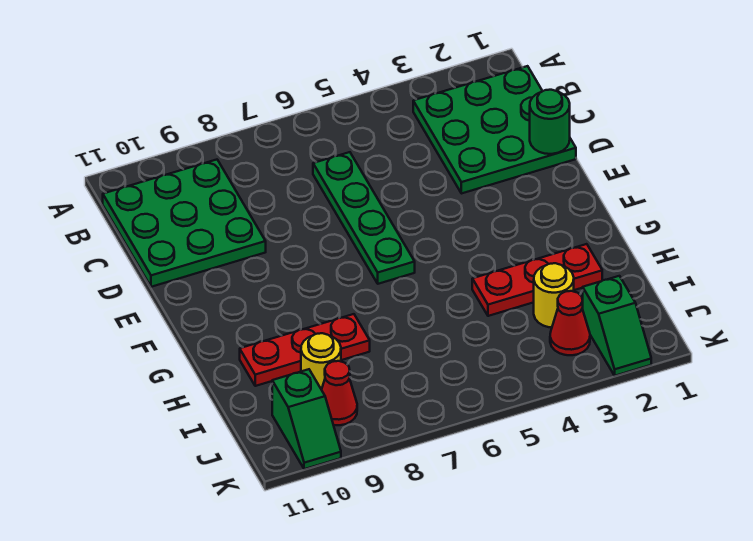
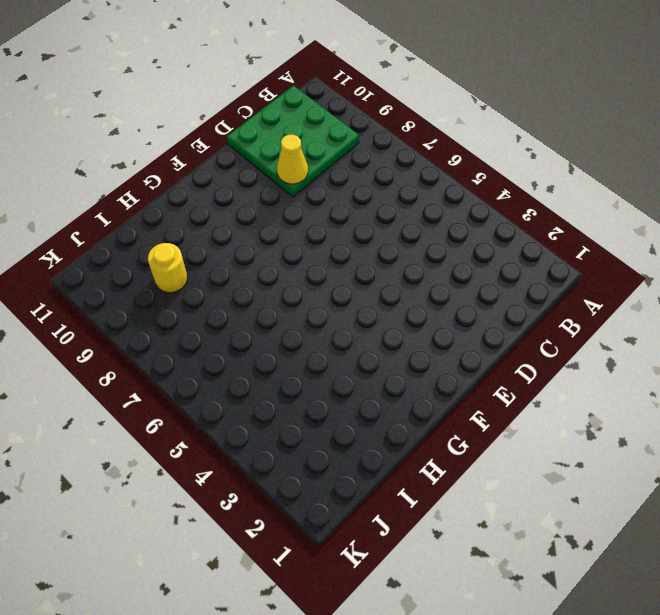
yellow cone D9 level 2 -> none
none -> green plate B1:D3 level 1
none -> green plate C6:F6 level 1
none -> red plate H2:H4 level 1

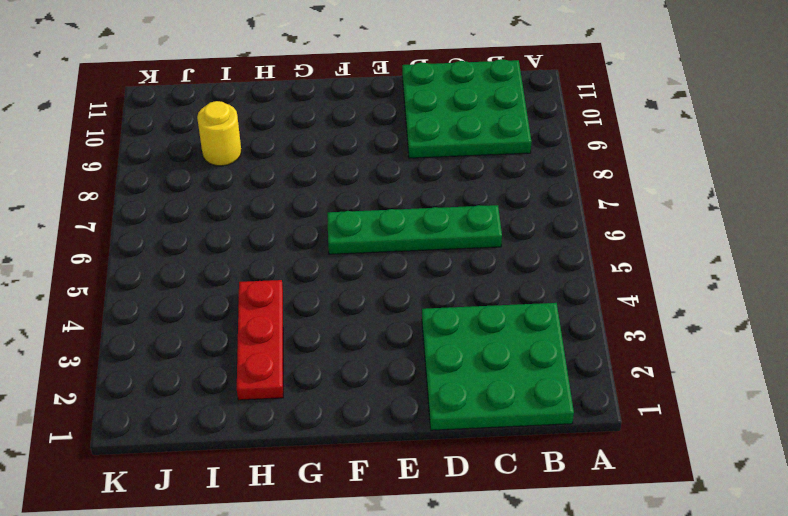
none -> red plate H8:H10 level 1
none -> yellow round brick I3 level 1
none -> green slope J2:K2 level 1 top J

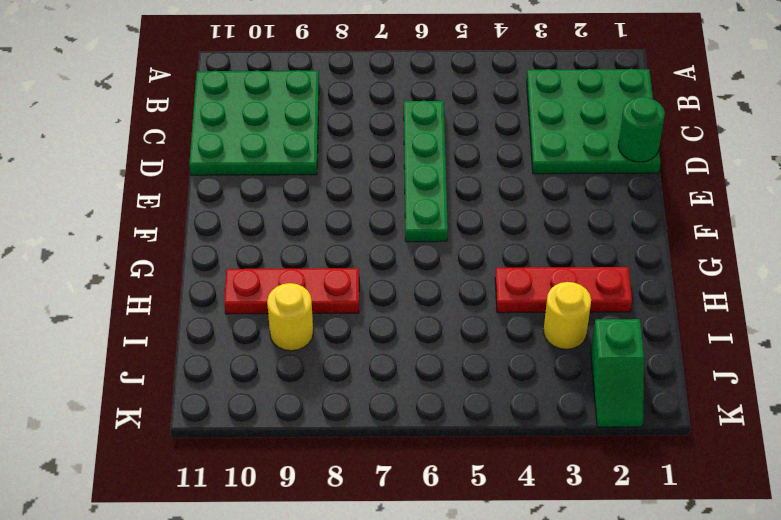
none -> red cone J3 level 1
none -> red cone J9 level 1
none -> green slope J10:K10 level 1 top J

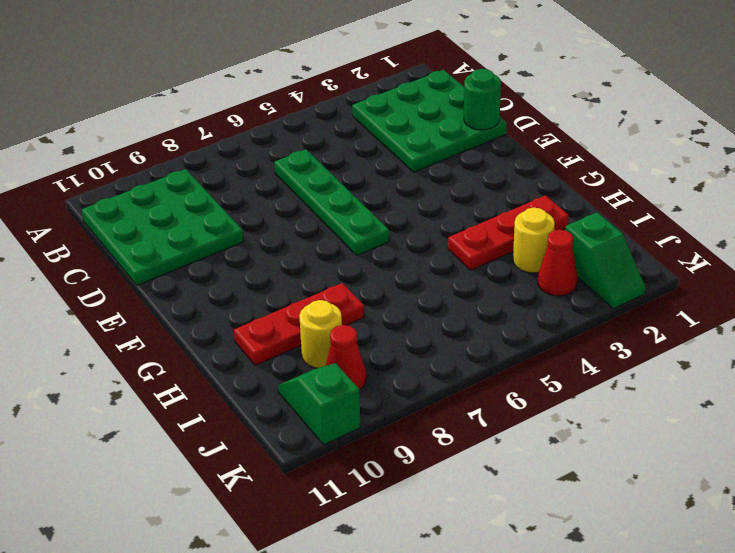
green slope J10:K10 level 1 top K -> green slope J10:K10 level 1 top J

